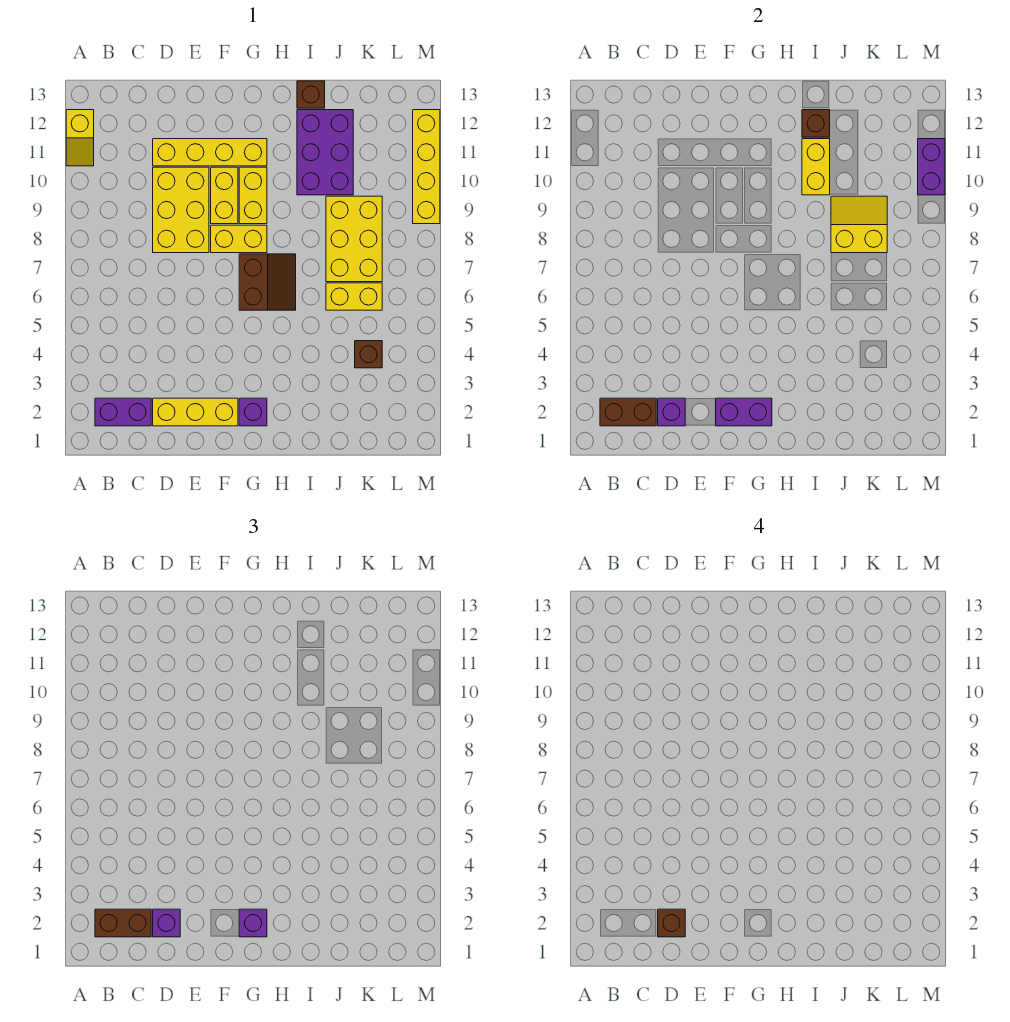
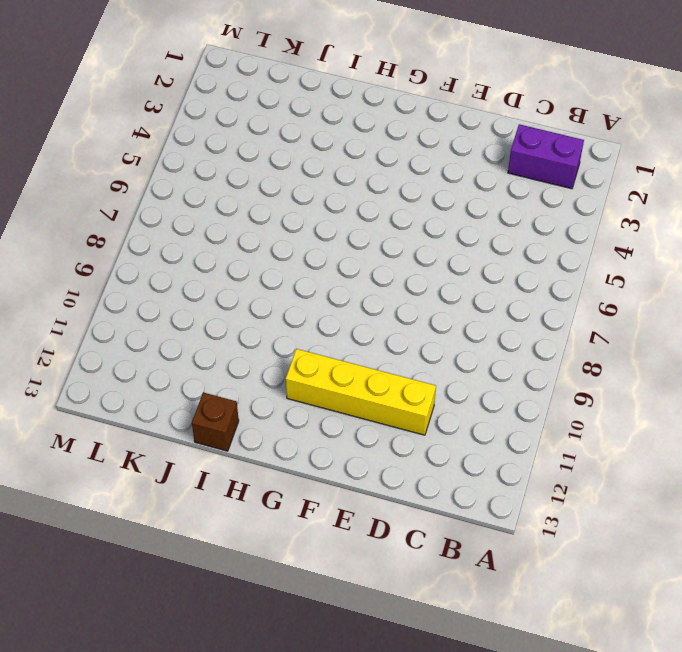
none -> yellow slope A11:A12 level 1 top 12
none -> yellow brick D2:F2 level 1
none -> yellow brick D8:E10 level 1

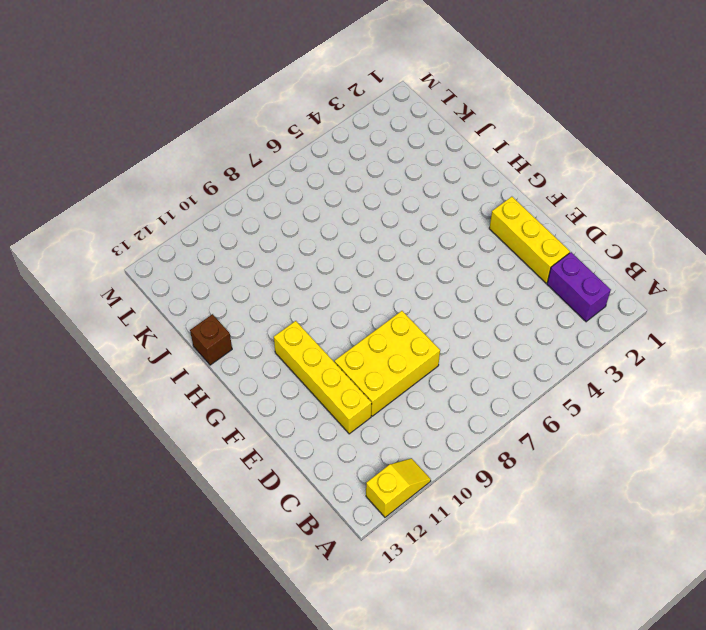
none -> yellow brick F8:G8 level 1
none -> yellow brick F9:F10 level 1
none -> purple brick G2 level 1

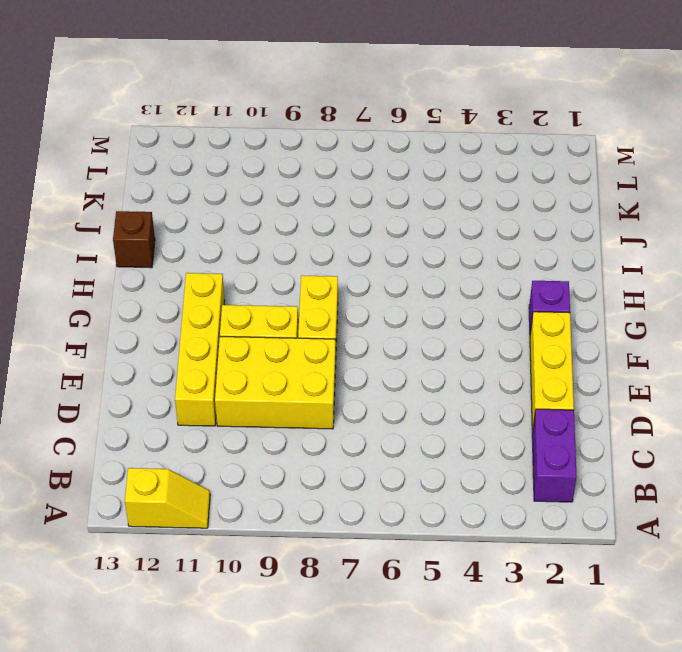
none -> brown slope G6:H7 level 1 top G
none -> yellow brick G9:G10 level 1
none -> purple brick I10:J12 level 1

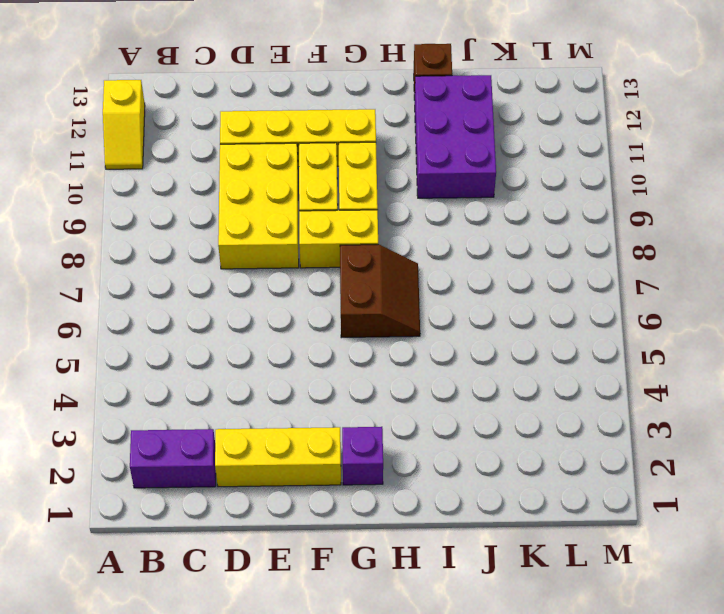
none -> yellow brick J6:K6 level 1
none -> yellow brick J7:K9 level 1
none -> brown brick K4 level 1

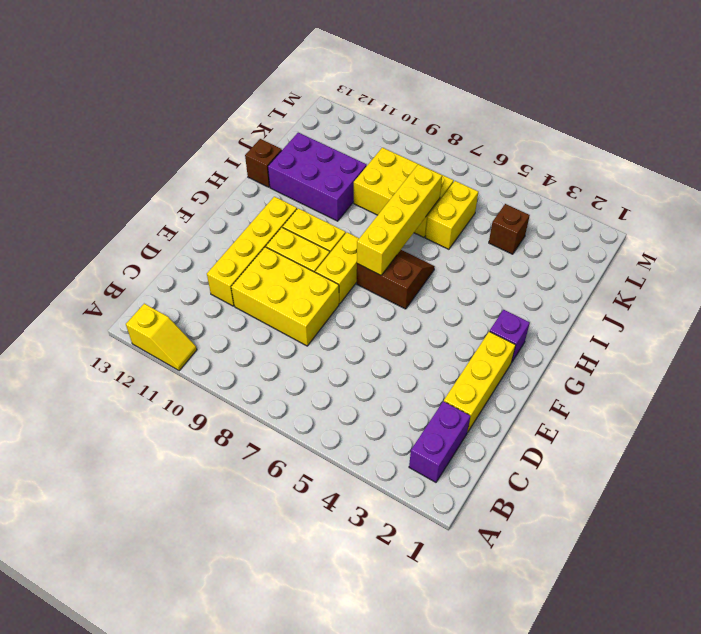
yellow brick G7:J7 level 2 -> yellow brick M9:M12 level 1
none -> brown brick B2:C2 level 2
none -> purple brick D2 level 2
none -> purple brick F2:G2 level 2

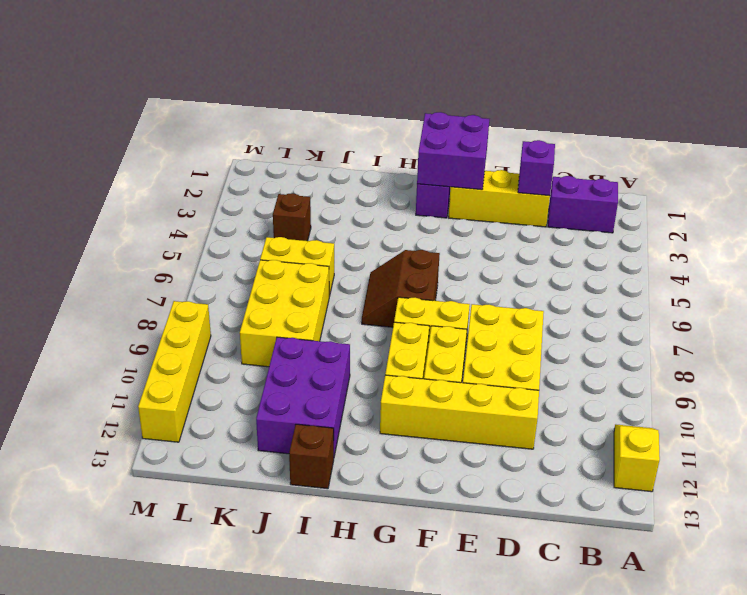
purple brick F1:G2 level 2 -> purple brick F2:G2 level 2
none -> brown brick B2:C2 level 2
none -> yellow brick I10:I11 level 2
none -> brown brick I12 level 2

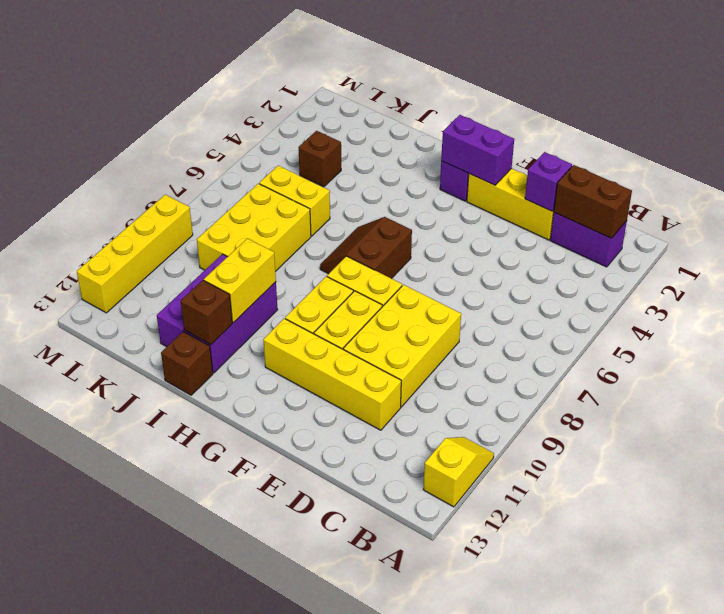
none -> yellow slope J8:K9 level 2 top 8
none -> purple brick M10:M11 level 2
none -> brown brick B2:C2 level 3

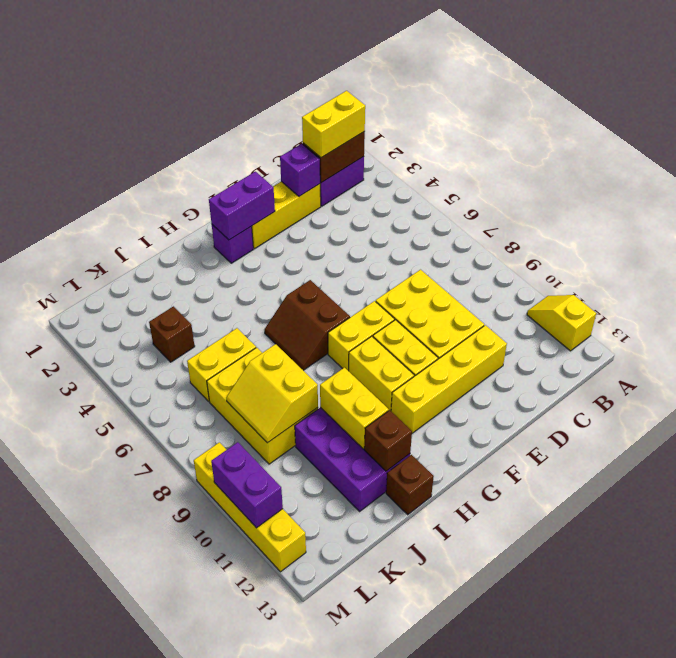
yellow brick B2:C2 level 3 -> brown brick B2:C2 level 3
yellow slope J8:K9 level 2 top J -> yellow slope J8:K9 level 2 top 8
none -> purple brick D2 level 3
none -> purple brick G2 level 3
none -> brown brick D2 level 4

